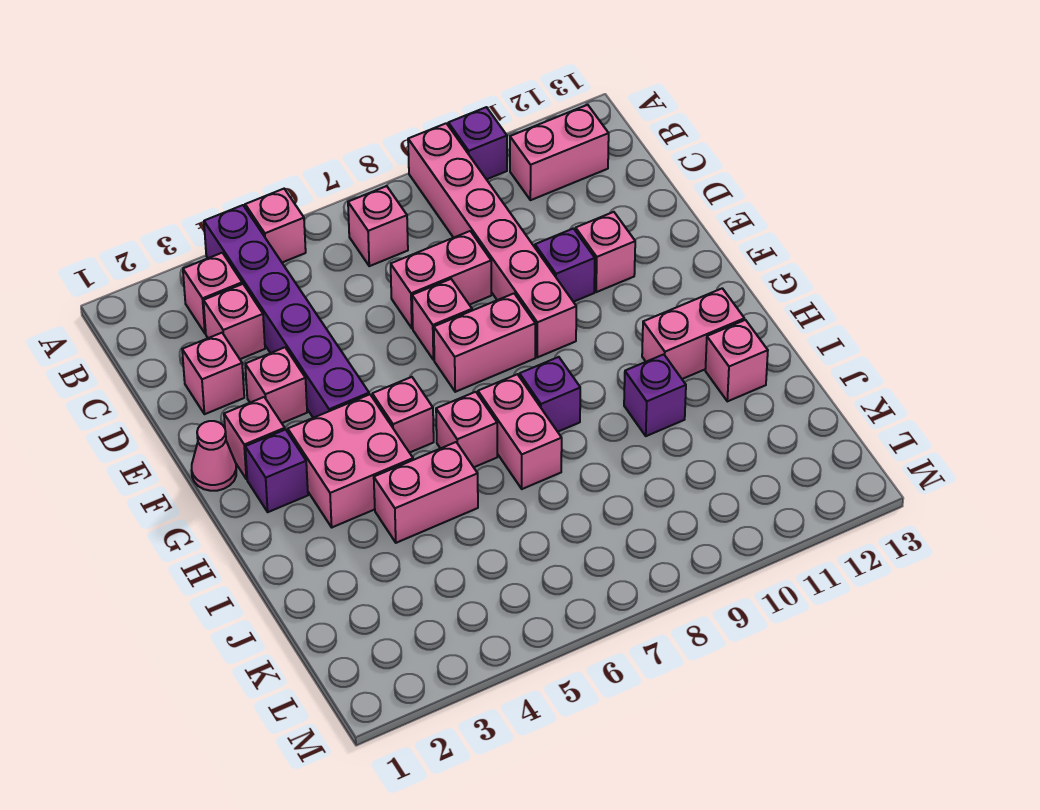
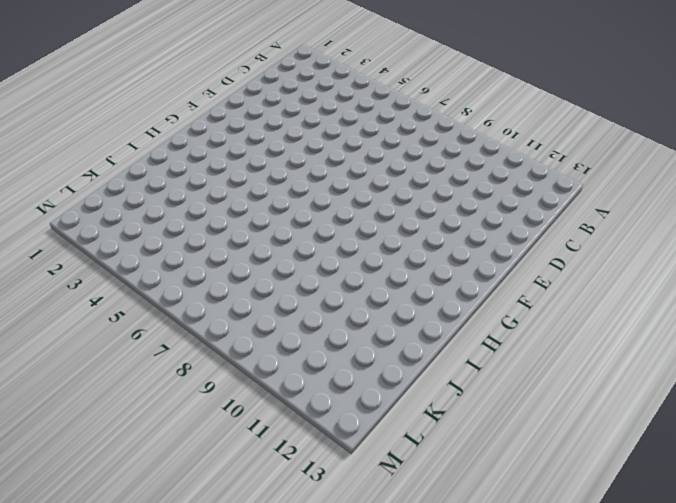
none -> purple brick A4:F4 level 1
none -> pink brick A5 level 1
none -> pink brick A9:F9 level 1

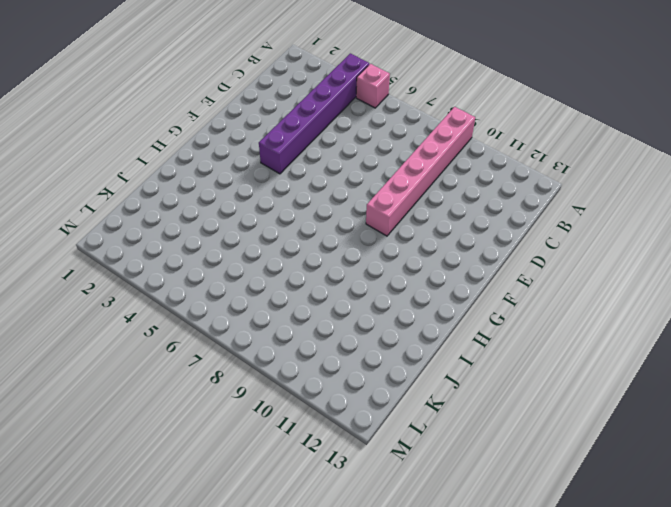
none -> purple brick A10 level 1
none -> pink brick B3 level 1
none -> pink brick B7 level 1

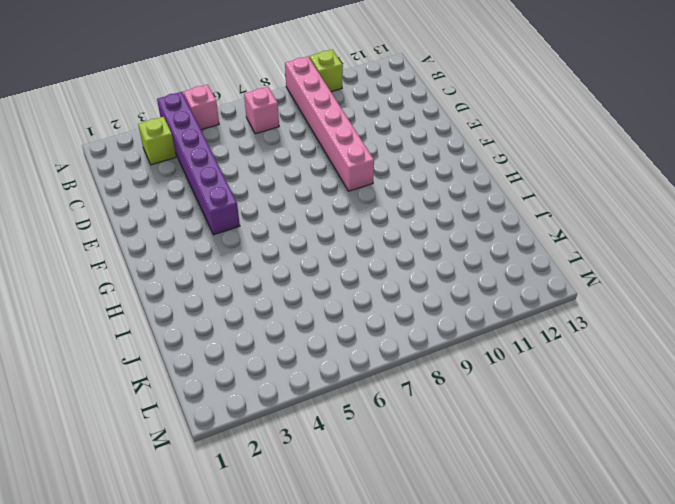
lime brick A10 level 1 -> purple brick A10 level 1
lime brick B3 level 1 -> pink brick B3 level 1
none -> pink brick B11:B12 level 1
none -> pink brick C3 level 1
none -> pink brick D2 level 1

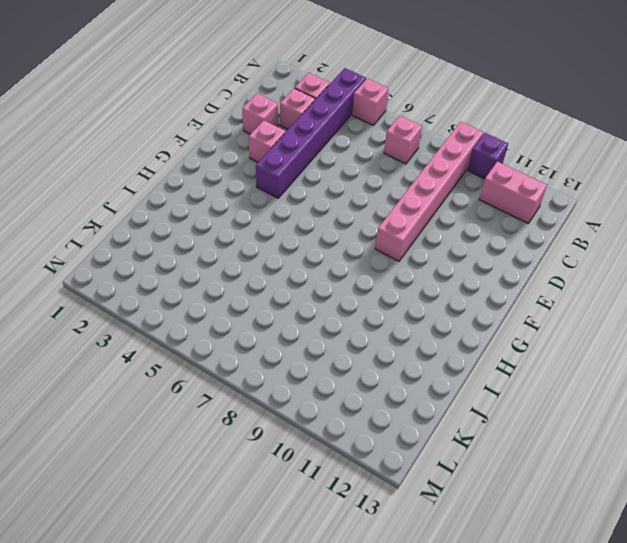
none -> pink brick D7:D8 level 1
none -> pink brick E7 level 1
none -> purple brick E10 level 1

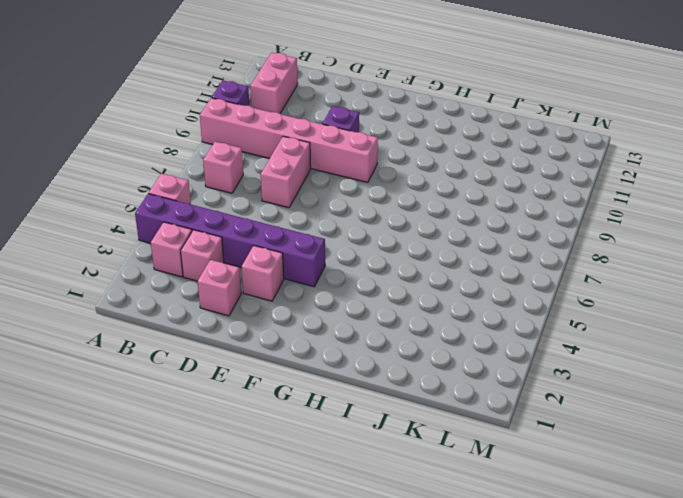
none -> pink brick E7 level 1
none -> pink brick E11 level 1
none -> pink cone F1 level 1

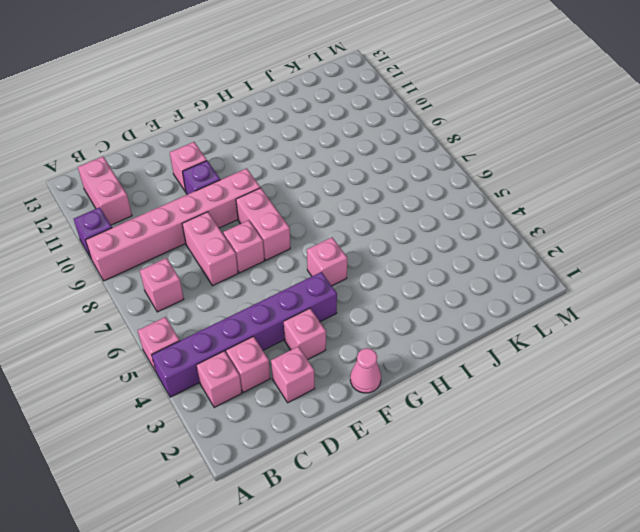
none -> pink brick F2 level 1
none -> purple brick G2 level 1
none -> pink brick G3:H4 level 1

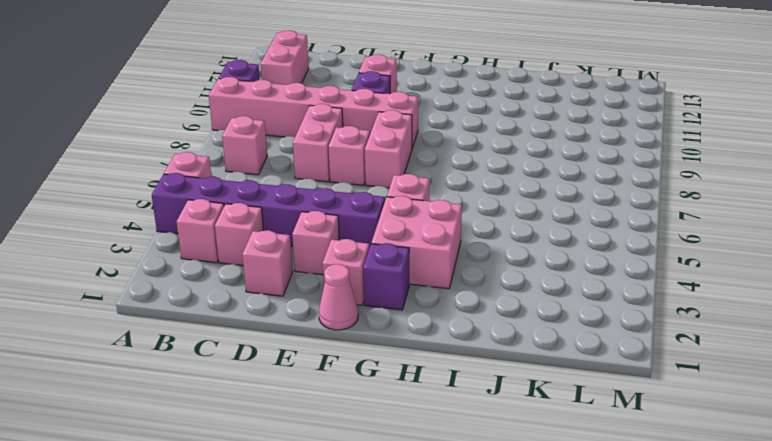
none -> pink brick H6 level 1
none -> pink brick H7:I7 level 1
none -> purple brick H8 level 1

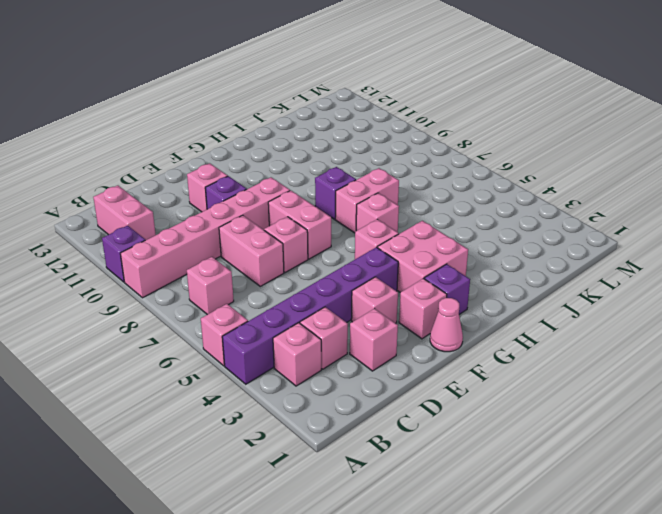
none -> pink brick H11:H12 level 1
none -> pink brick I4:I5 level 1
none -> purple brick I10 level 1

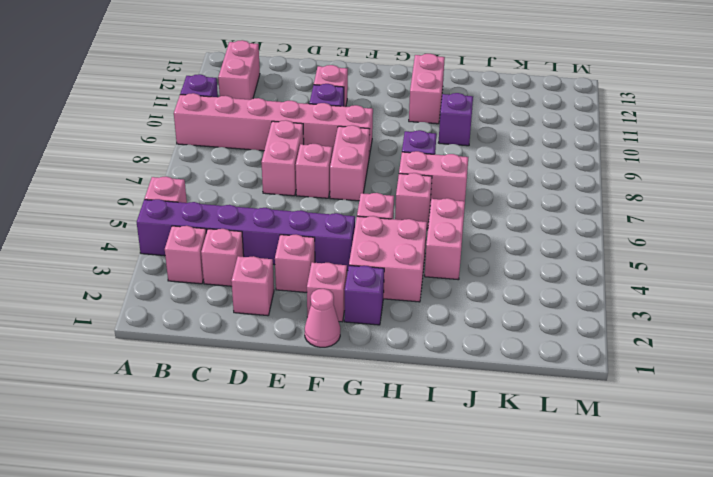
none -> pink brick B7 level 1
none -> pink brick I12 level 1

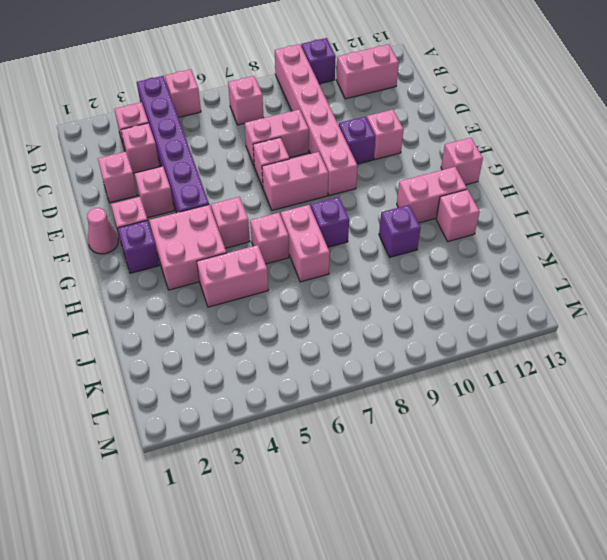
pink brick G13 level 1 -> none

